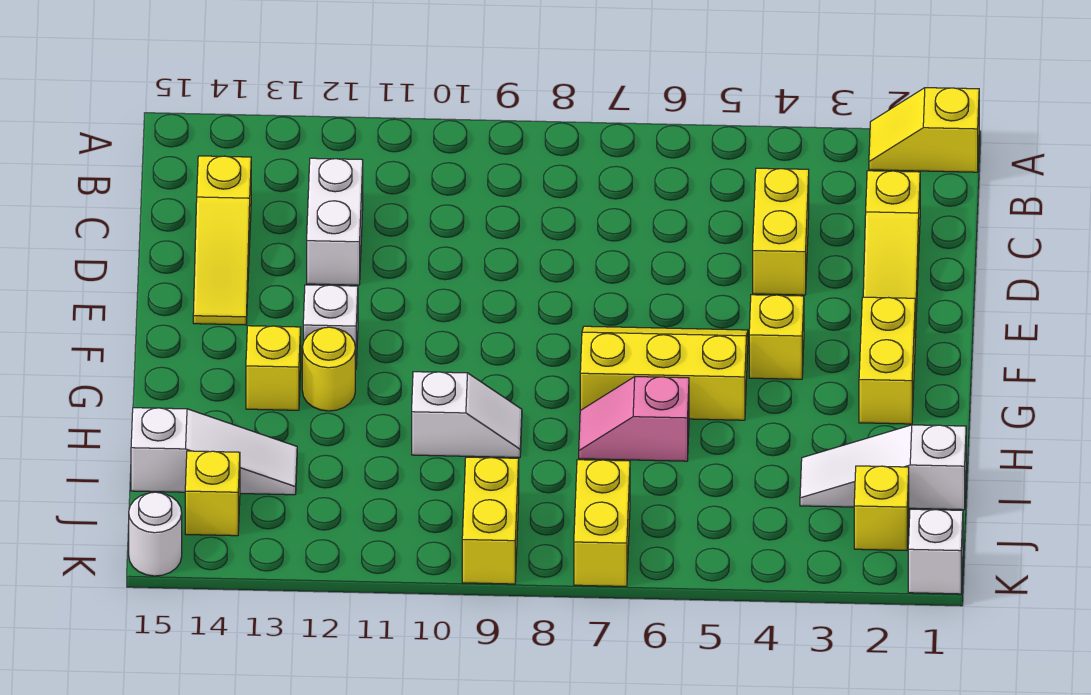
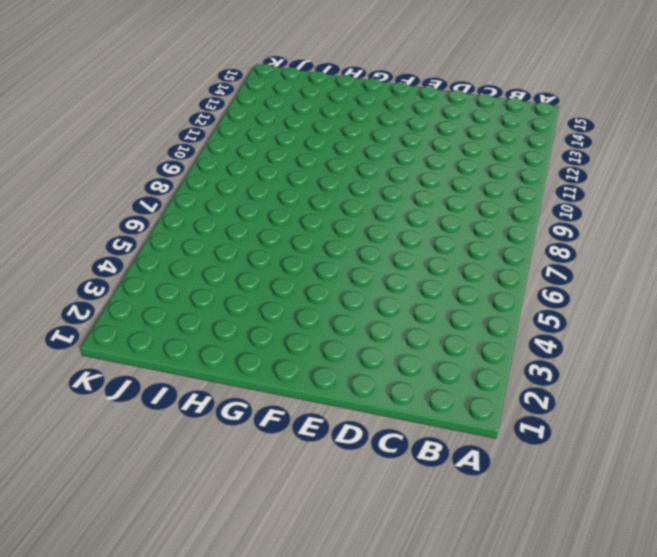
none -> yellow slope A1:A2 level 1 top 1
none -> yellow slope C2:E2 level 1 top C
none -> yellow brick C4:D4 level 1

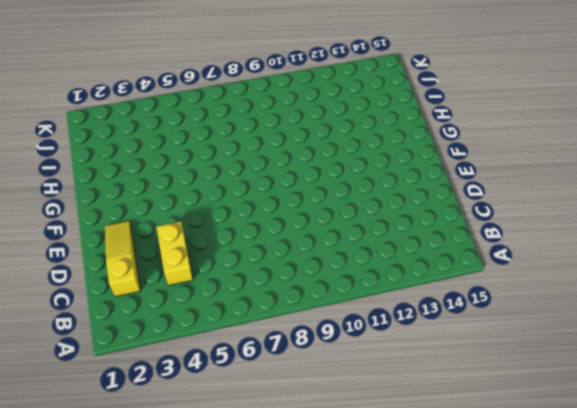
none -> yellow slope A1:A2 level 1 top 1
none -> white brick C12:D12 level 1
none -> yellow slope C14:E14 level 1 top C

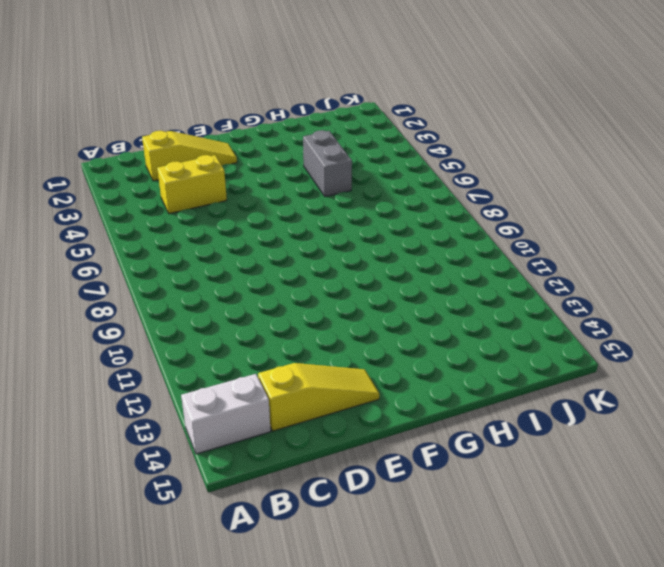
white brick A14:B14 level 1 -> white brick C12:D12 level 1
grey brick H4:H5 level 1 -> none
none -> yellow slope A1:A2 level 1 top 1
none -> yellow brick F2:G2 level 1
none -> yellow brick F4 level 1

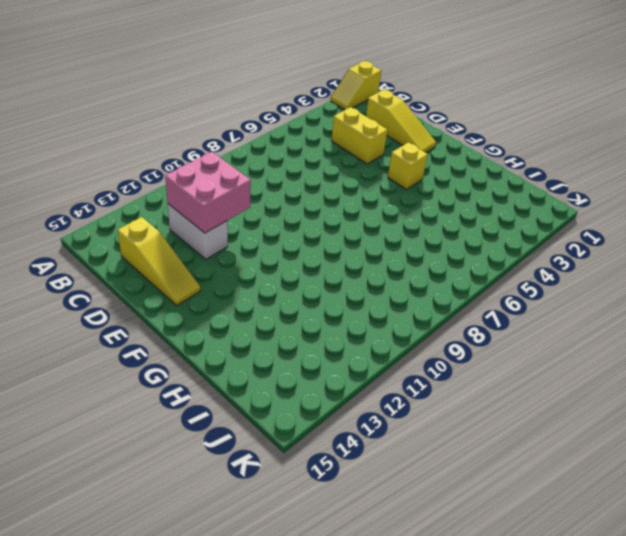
pink brick C11:D12 level 2 -> none
none -> yellow brick F2:G2 level 1
none -> yellow slope F5:G7 level 1 top G
none -> white brick F12 level 1

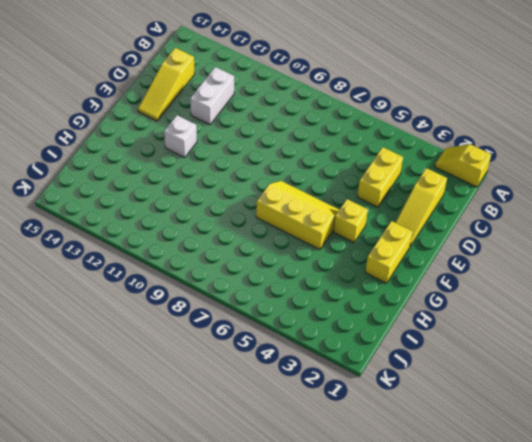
none -> yellow round brick G12 level 1
none -> yellow brick G13 level 1
none -> pink slope H6:H7 level 1 top 6

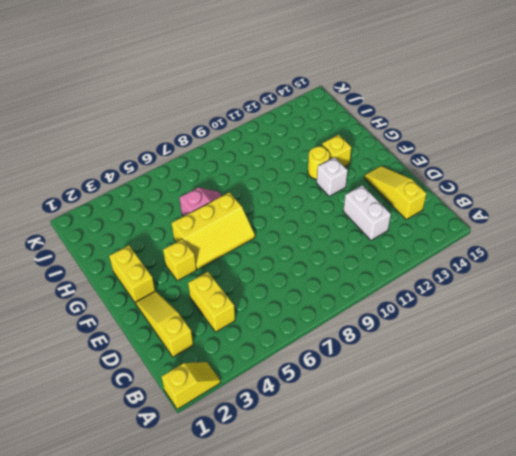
none -> white slope H9:H10 level 1 top 10
none -> white slope I1:I3 level 1 top 1
none -> white slope I13:I15 level 1 top 15

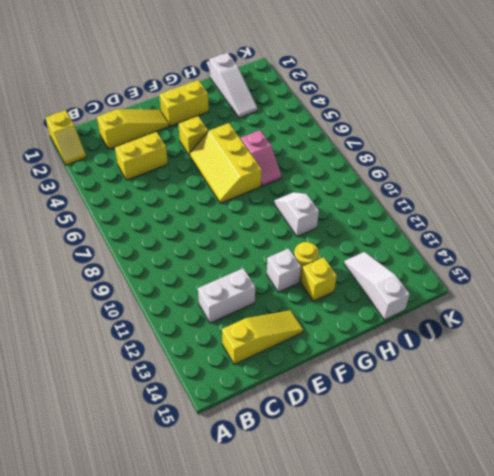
none -> yellow brick J2 level 1
none -> yellow brick J7:K7 level 1
none -> yellow brick J9:K9 level 1

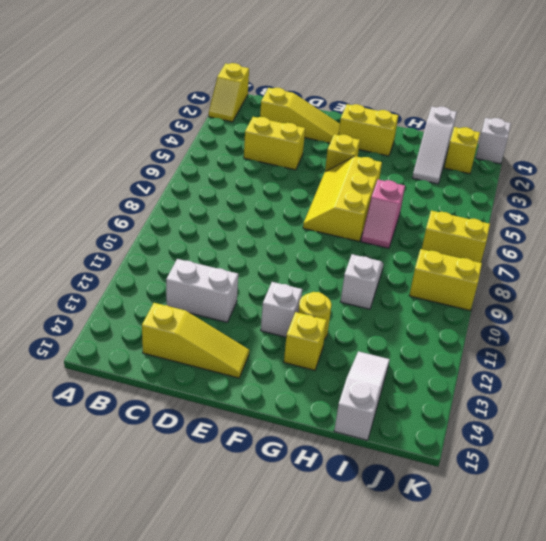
none -> yellow brick J14 level 1
none -> white round brick K15 level 1

